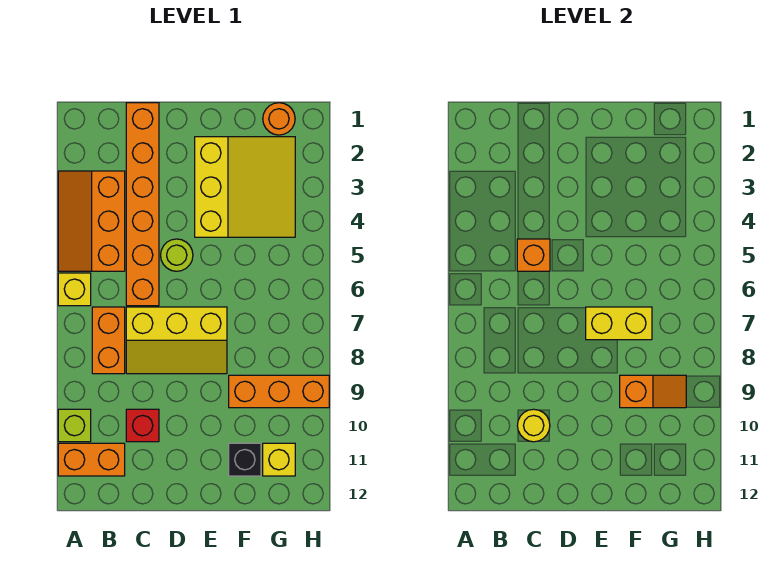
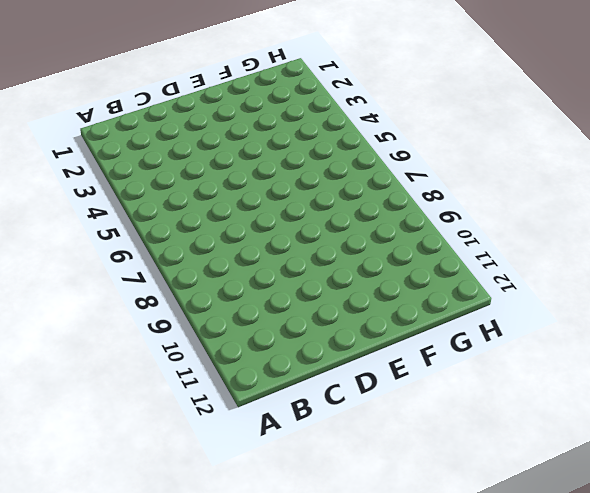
none -> orange slope A3:B5 level 1 top B
none -> yellow brick A6 level 1
none -> lime brick A10 level 1

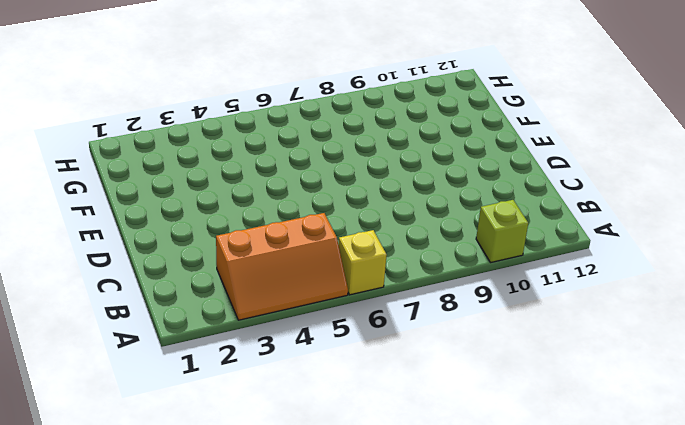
none -> orange brick A11:B11 level 1
none -> orange brick B7:B8 level 1
none -> orange brick C1:C6 level 1

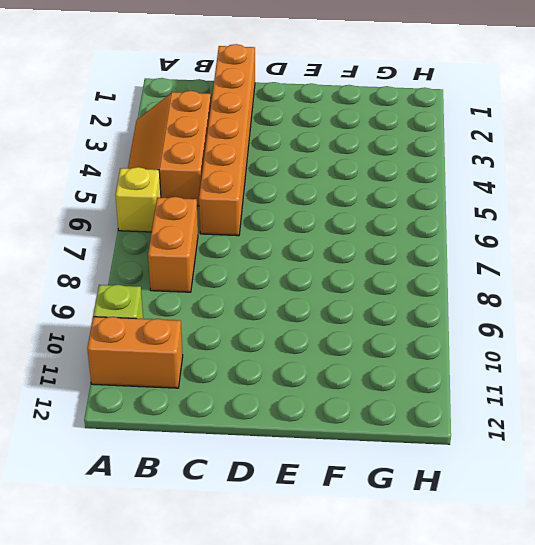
none -> yellow slope C7:E8 level 1 top 7
none -> red brick C10 level 1
none -> lime round brick D5 level 1

